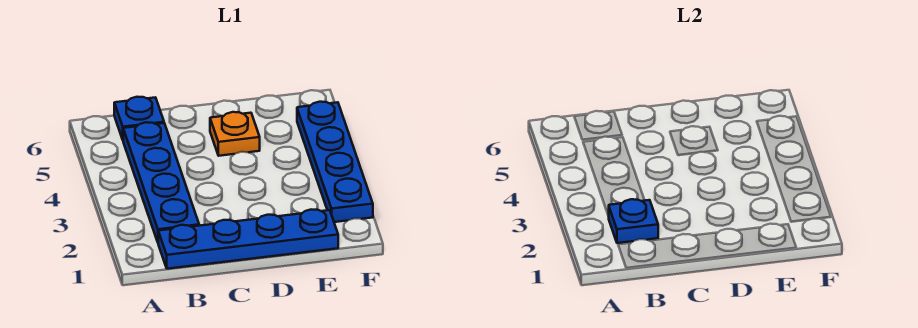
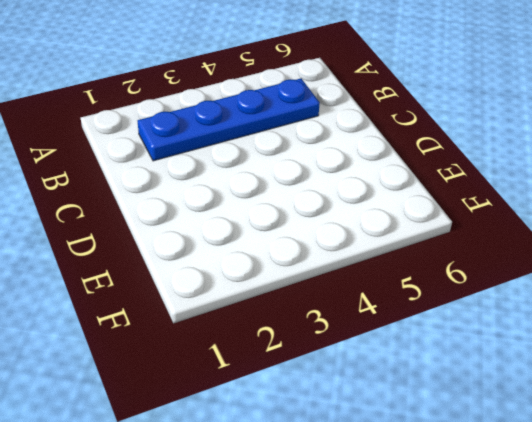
none -> blue plate B1:E1 level 1
none -> blue plate B6 level 1

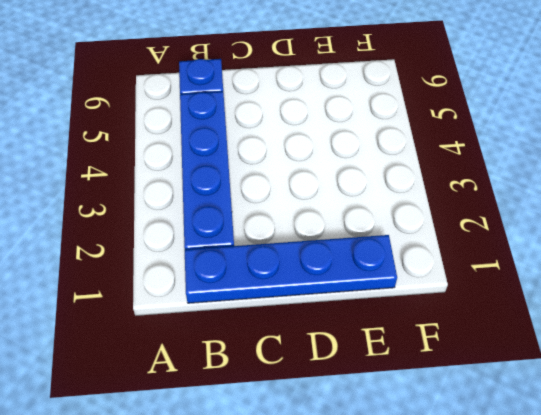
none -> orange plate D5 level 1
none -> blue plate F2:F5 level 1

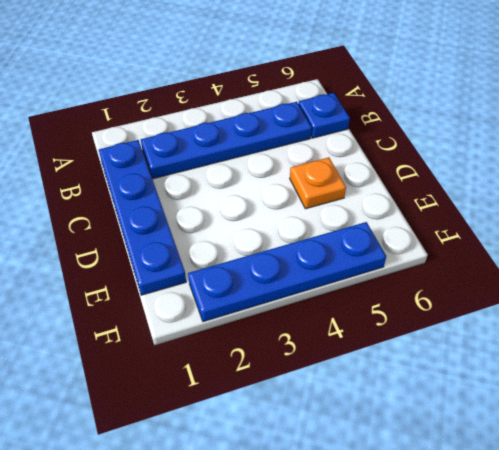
none -> blue plate B2 level 2

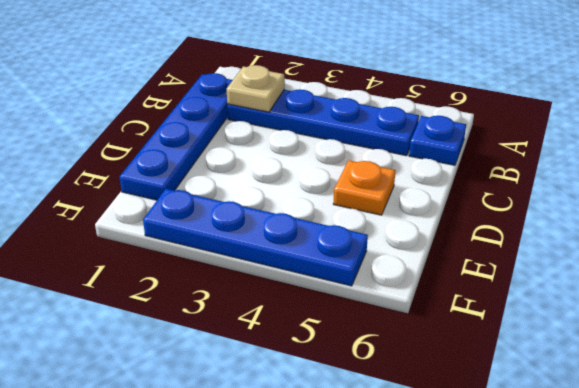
tan plate B2 level 2 -> blue plate B2 level 2

